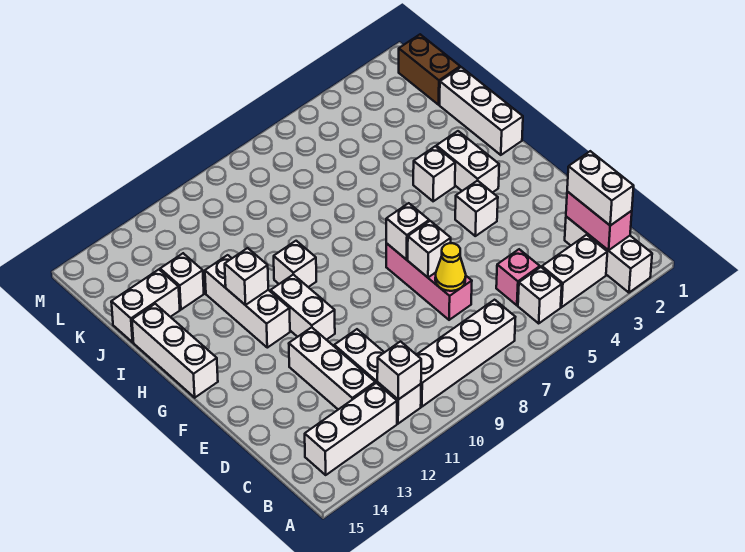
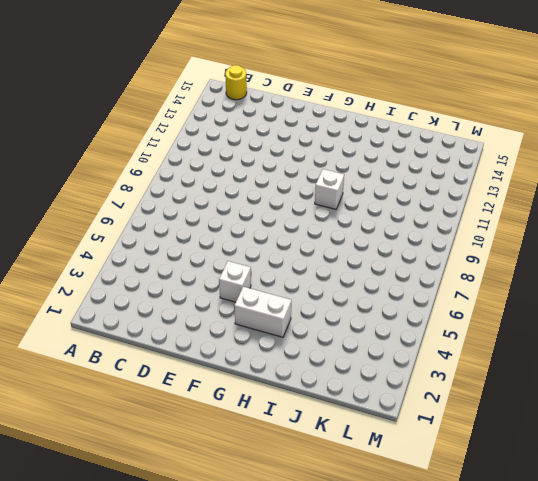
yellow round brick B15 level 1 -> none
none -> white brick A2:C2 level 1
none -> white brick B3:B4 level 1
none -> white brick B5 level 1

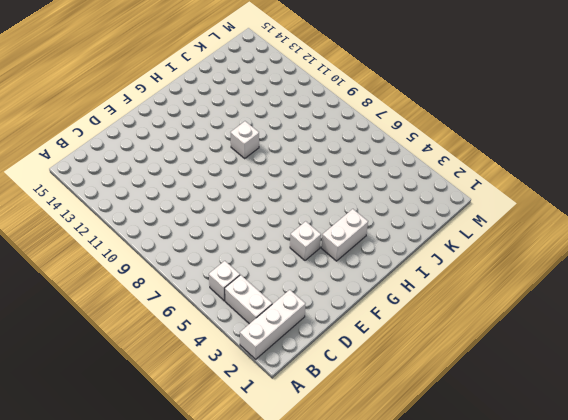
none -> white brick B7:B10 level 1
none -> white brick B11:D11 level 1
none -> white brick B12:B14 level 1

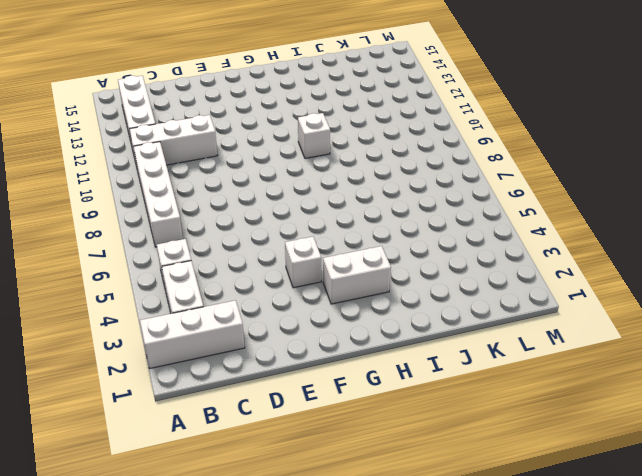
none -> pink brick C5 level 1
none -> white brick C12:E12 level 1
none -> pink brick D7:F7 level 1

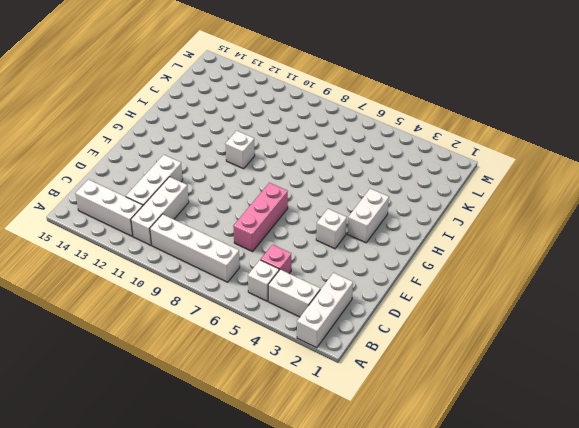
none -> white brick F11:G11 level 1
none -> white brick G12:I12 level 1
none -> white brick G15:I15 level 1

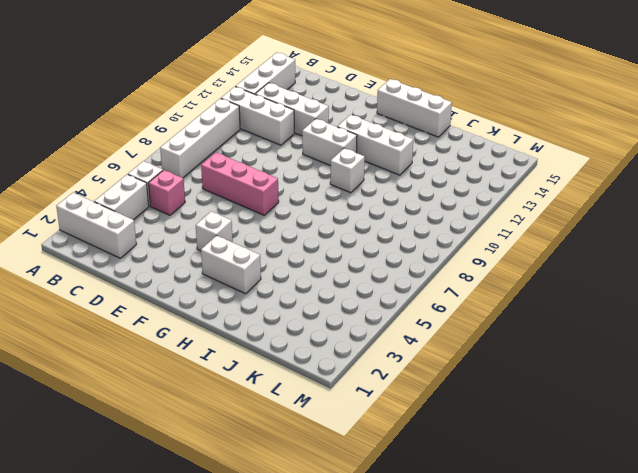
none -> white brick H1:J1 level 1
none -> white brick H4 level 1
none -> white brick J13 level 1

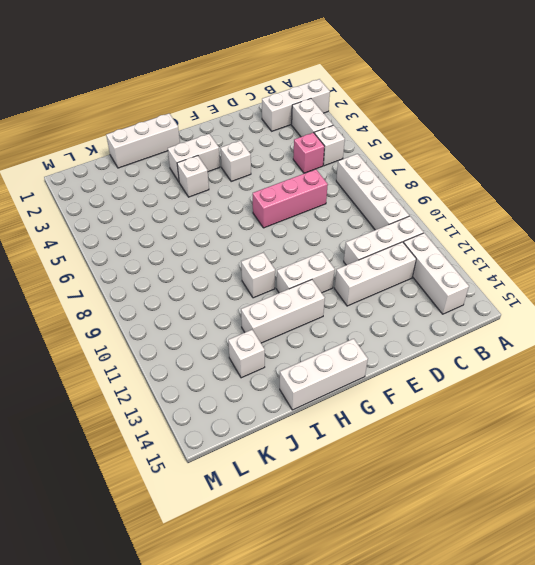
none -> white brick J14:J15 level 1
none -> brown brick K1:L1 level 1
none -> pink brick B2:C2 level 2

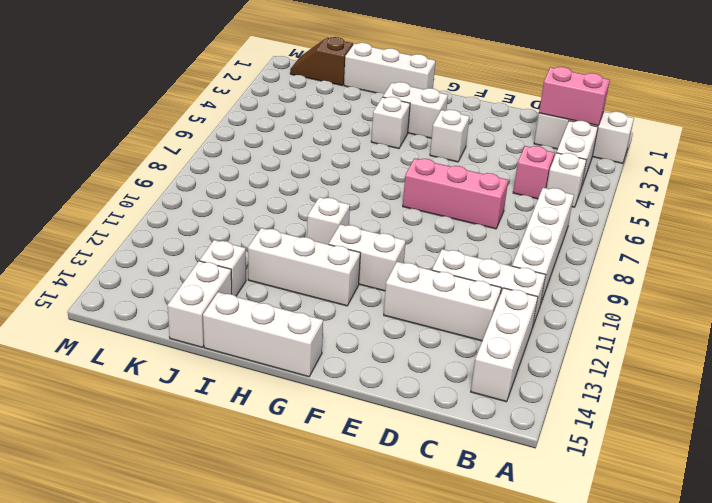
brown slope K1:L1 level 1 top K -> brown brick K1:L1 level 1
none -> white brick B11 level 2
none -> yellow cone D7 level 2
none -> white brick E7 level 2

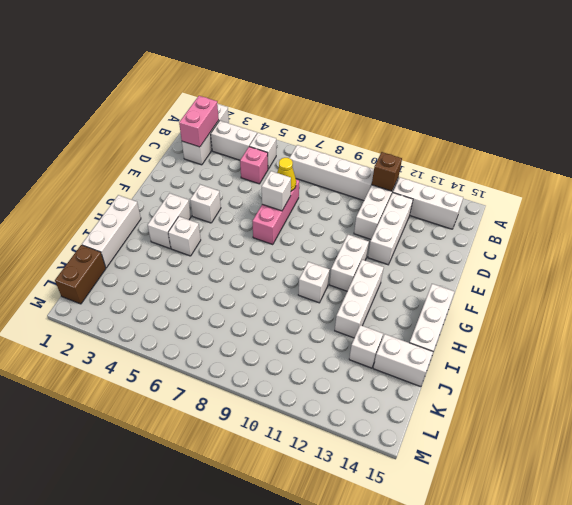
brown brick B11 level 2 -> white brick B11 level 2
none -> white brick F7 level 2
none -> white brick H12 level 2
none -> white brick B2:C2 level 3

